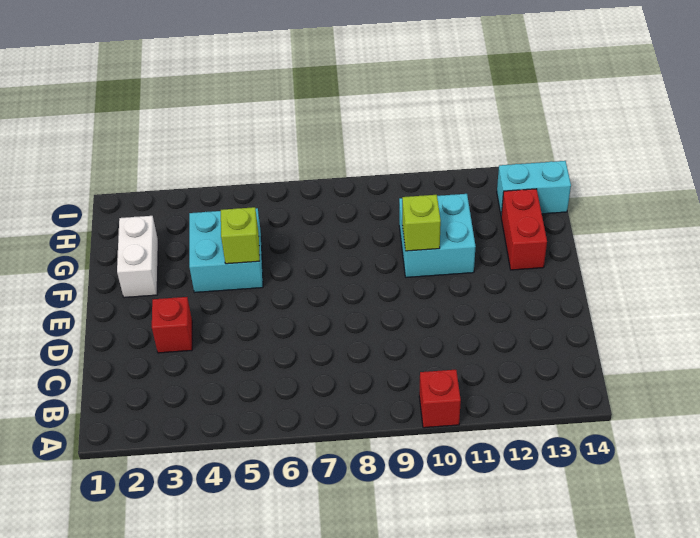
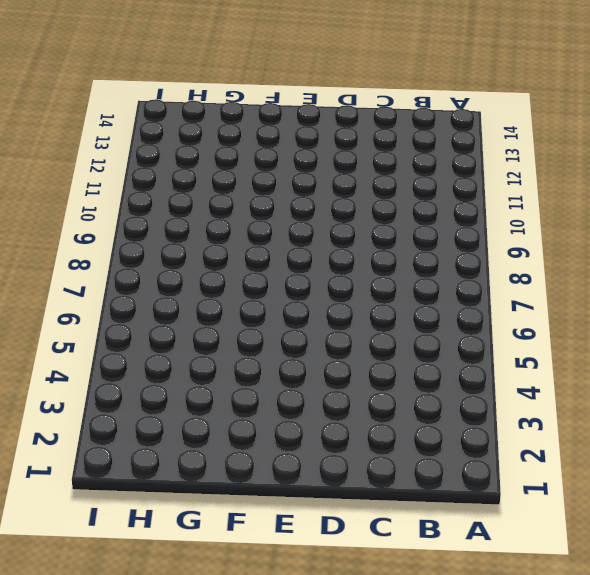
none -> red brick A10 level 1
none -> red brick D3 level 1

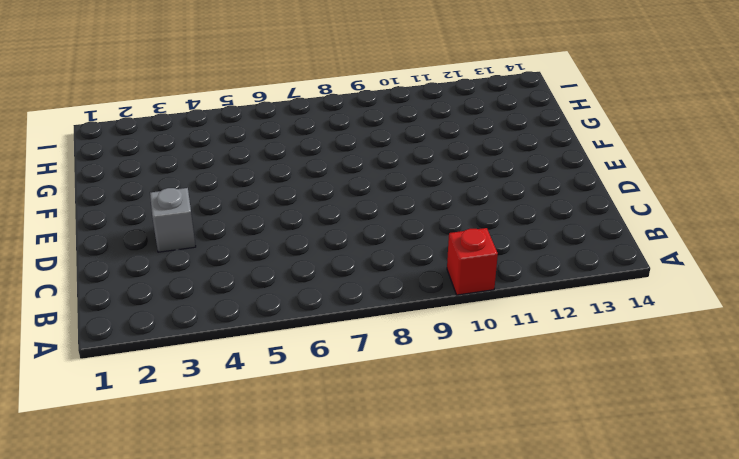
grey brick D3 level 1 -> red brick D3 level 1
none -> white brick F2:G2 level 1
none -> cyan brick F4:G5 level 1

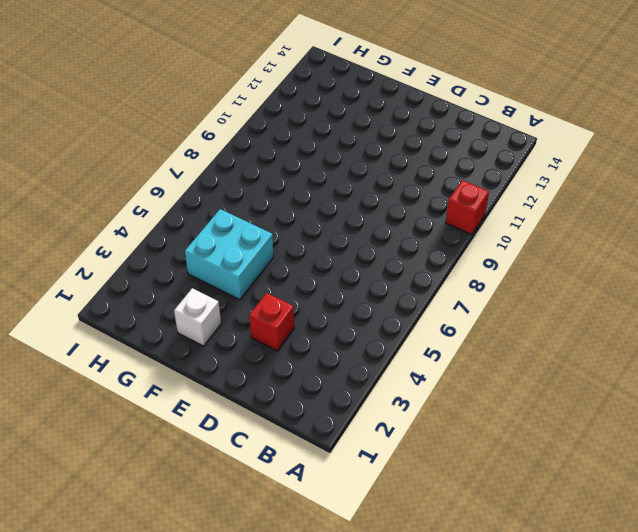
white brick F2 level 1 -> white brick F2:G2 level 1
none -> cyan brick F10:G11 level 1
none -> red brick F13:G13 level 1

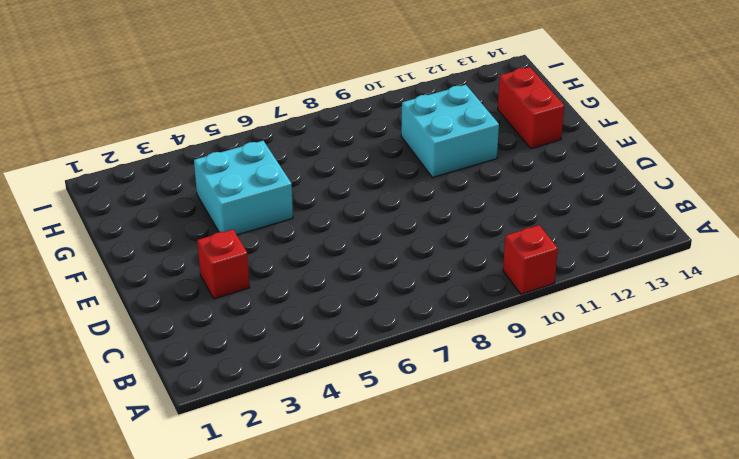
none -> white brick F2:G2 level 1
none -> cyan brick H13:H14 level 1

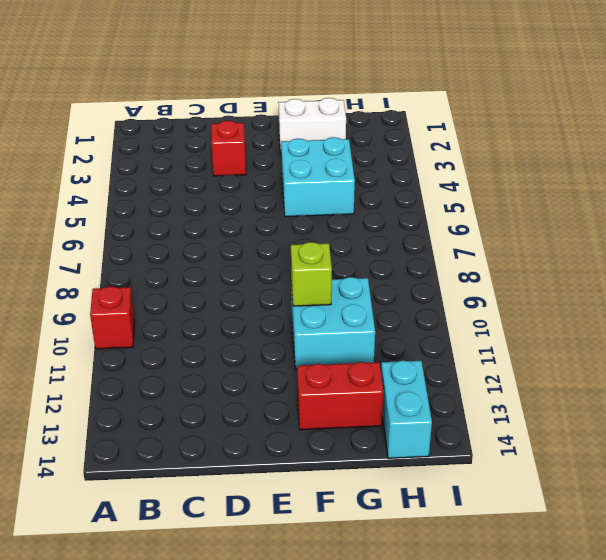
none -> lime brick F5 level 2

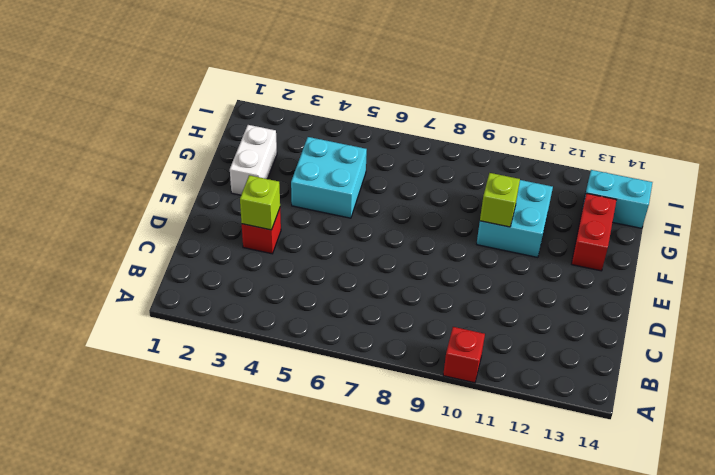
lime brick D3 level 2 -> lime brick F5 level 2

